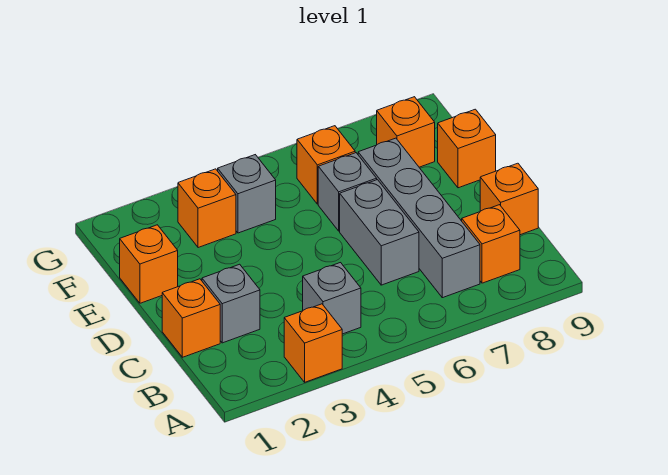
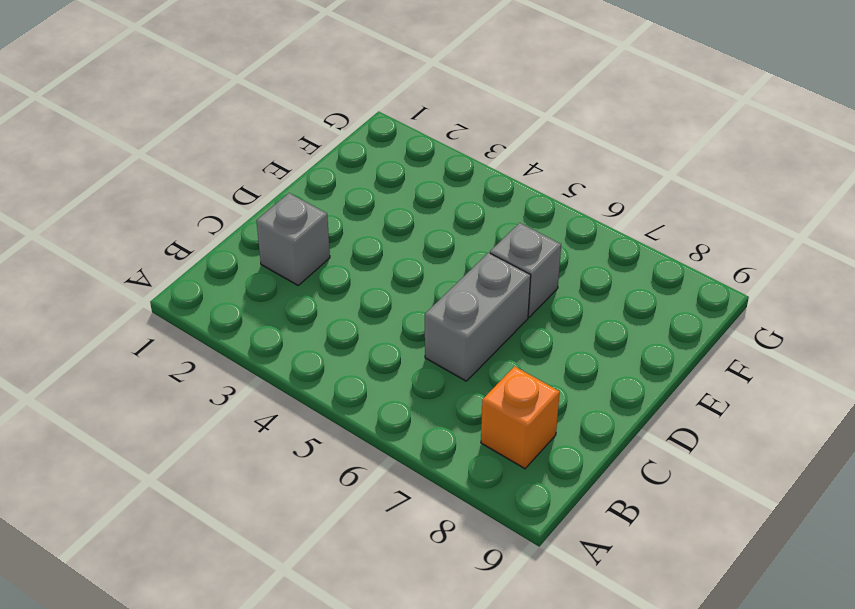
none -> orange brick A3 level 1
none -> grey brick B4 level 1
none -> grey brick B7:E7 level 1

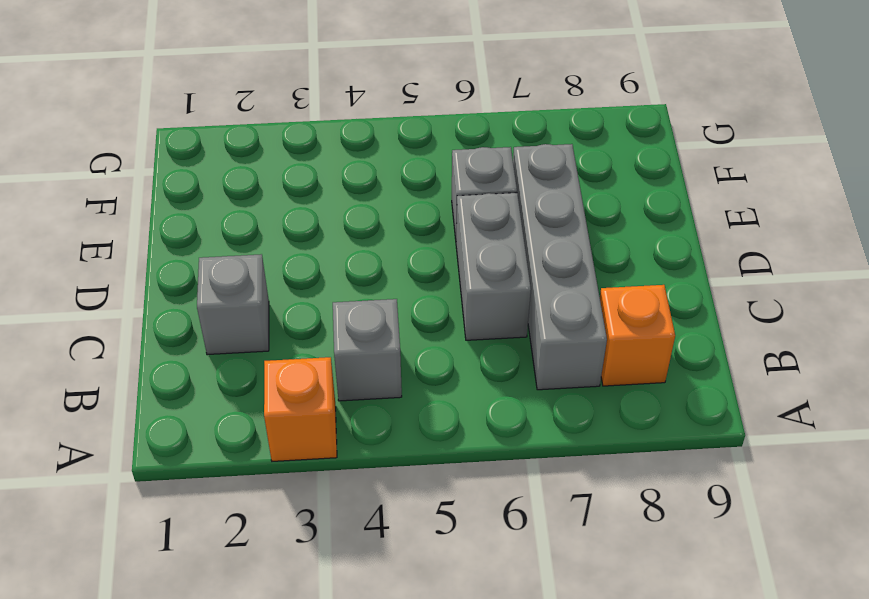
none -> orange brick C1 level 1
none -> orange brick C9 level 1
none -> orange brick E1 level 1

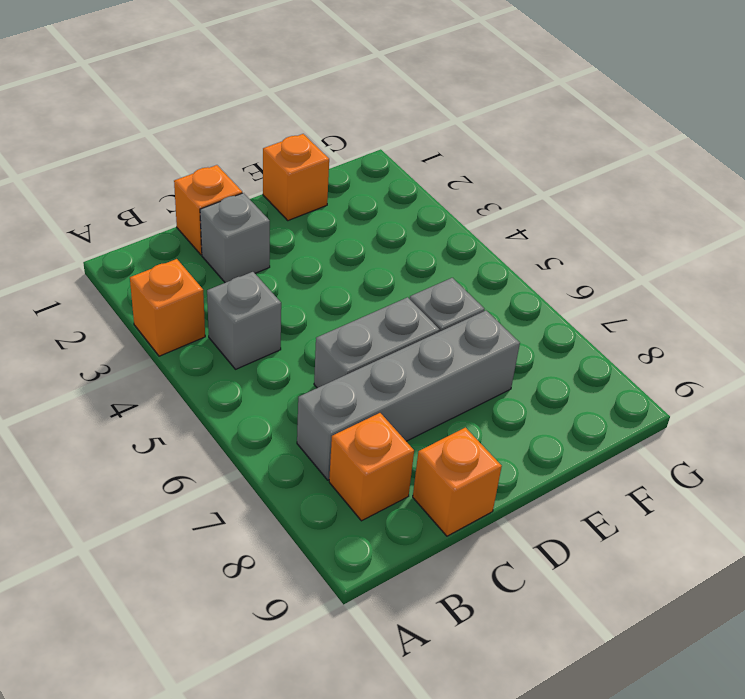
none -> orange brick E9 level 1
none -> orange brick F3 level 1
none -> grey brick F4 level 1

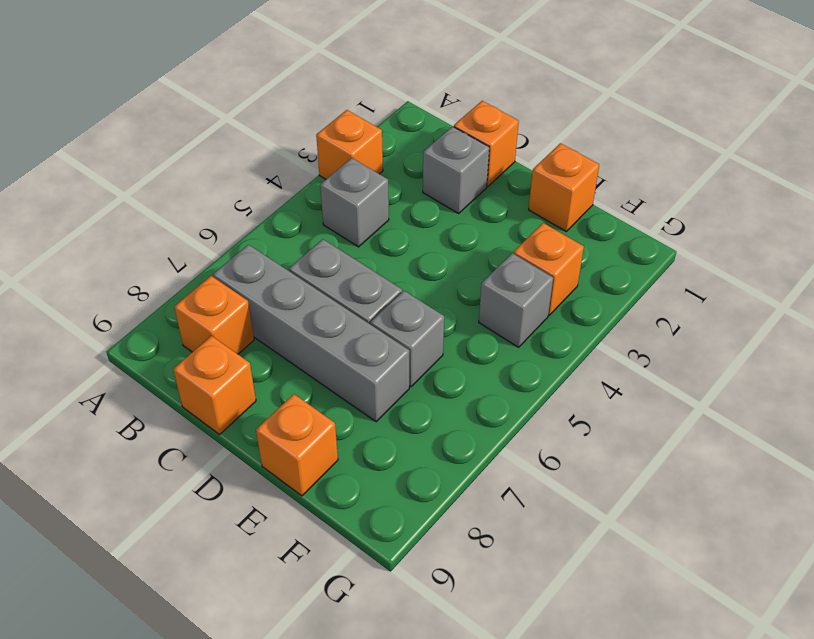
none -> orange brick F6 level 1
none -> orange brick F8 level 1

